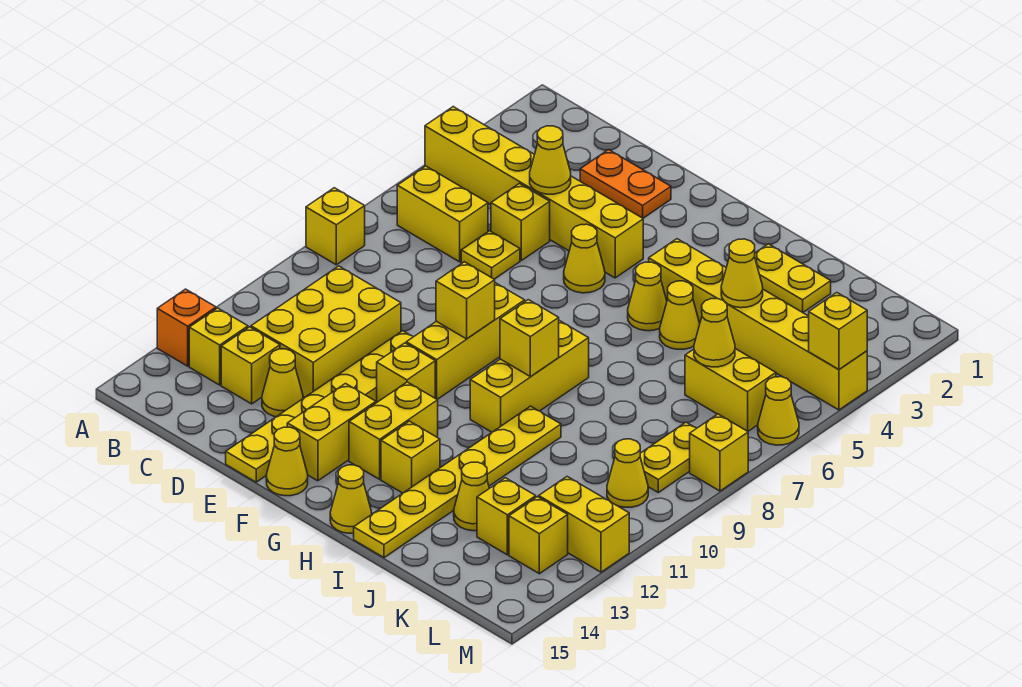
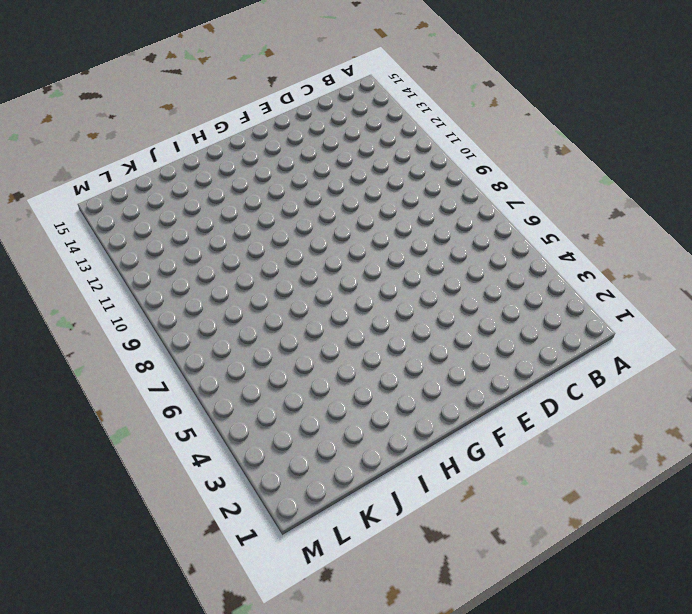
none -> yellow brick A4:F4 level 1
none -> yellow brick A8 level 1
none -> orange brick A13 level 1
none -> yellow brick B6:C6 level 1

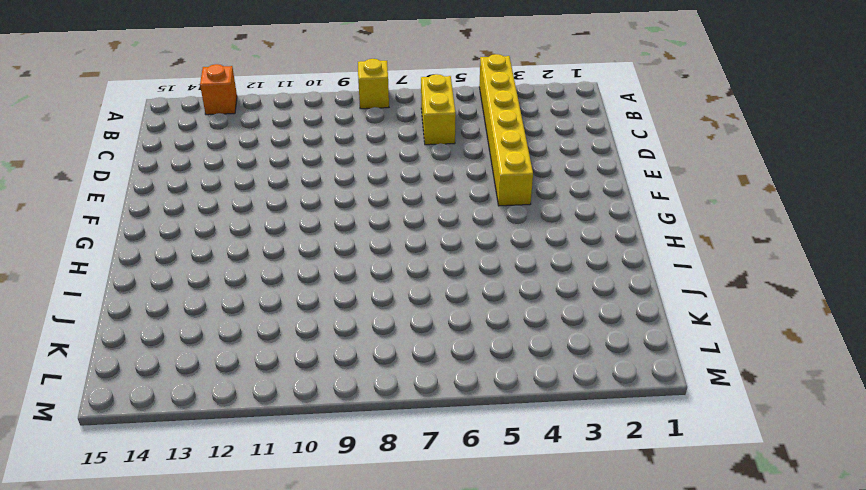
none -> yellow brick B13 level 1
none -> yellow brick C10:D12 level 1
none -> yellow brick C13 level 1
none -> orange plate D2:E2 level 1

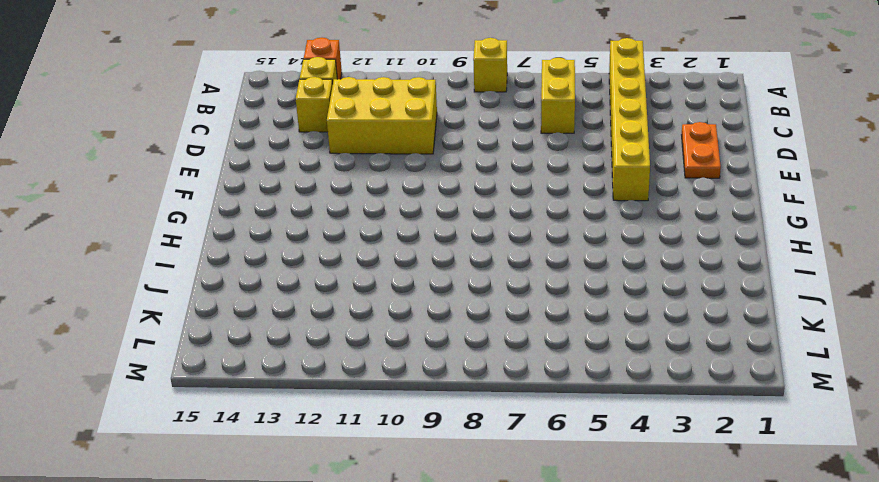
none -> yellow brick D5 level 1
none -> yellow plate D6 level 1
none -> yellow cone D13 level 1
none -> yellow plate E10:E15 level 1

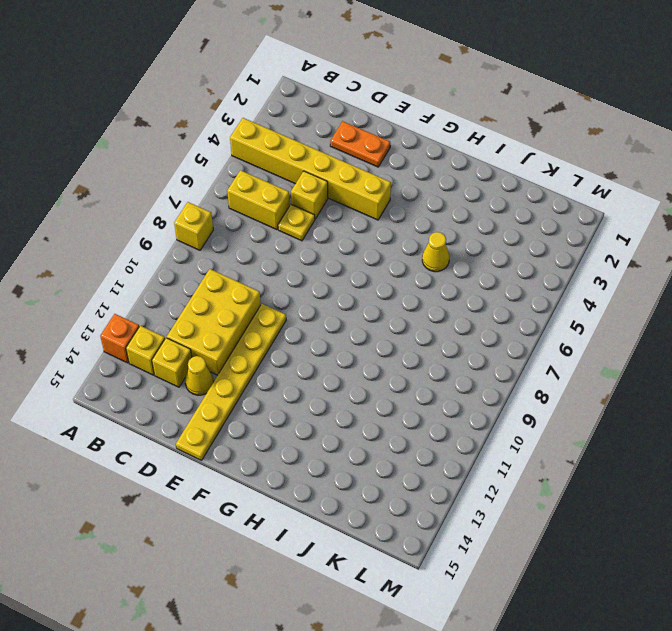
none -> yellow cone F5 level 1
none -> yellow brick F8:F10 level 1
none -> yellow brick F11 level 1
none -> yellow brick F13:F14 level 1

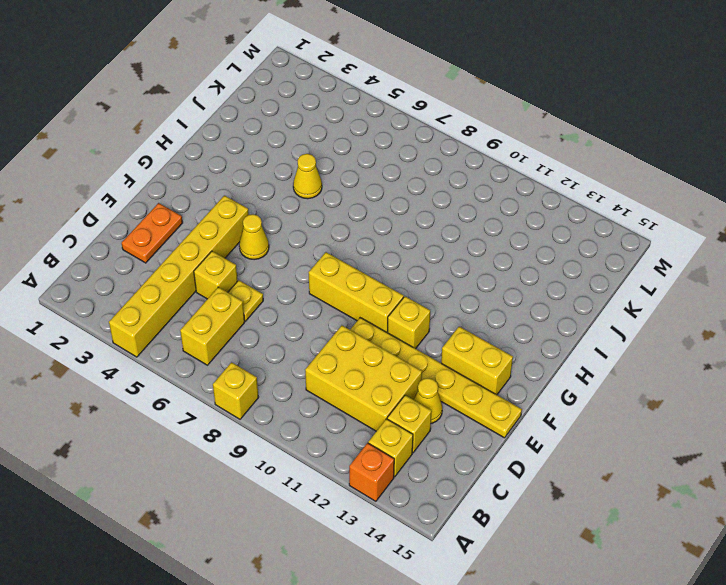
none -> yellow cone F15 level 1
none -> yellow brick G12:G13 level 1
none -> yellow brick H4:M4 level 1
none -> yellow cone H5 level 1

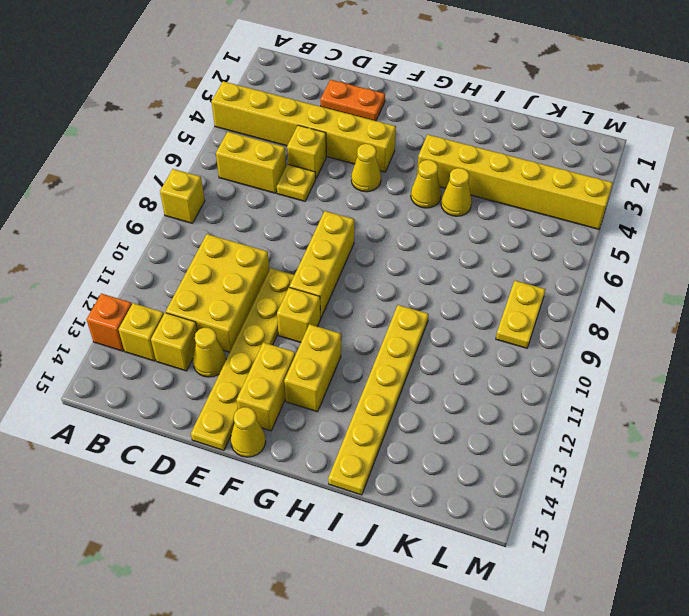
none -> yellow brick H8:H10 level 1
none -> yellow brick H13 level 1
none -> yellow cone H15 level 1
none -> yellow plate I2:J2 level 1

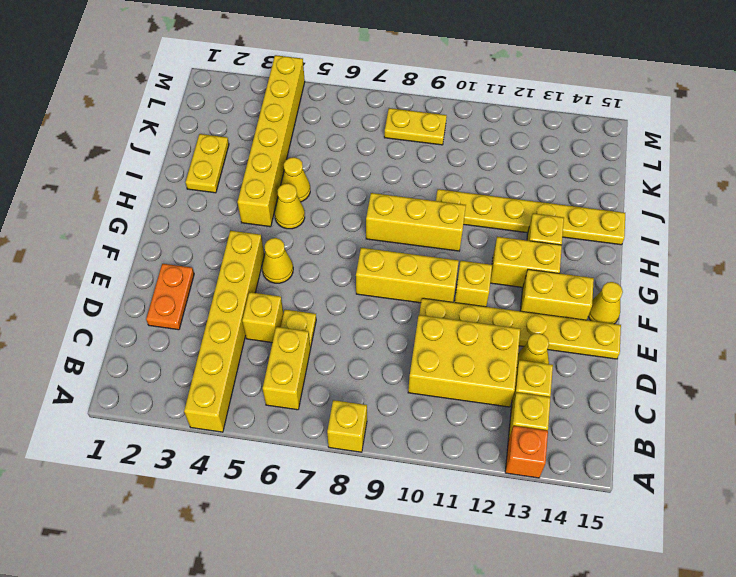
none -> yellow cone H15 level 1
none -> yellow cone J13 level 1
none -> yellow brick K6:L6 level 1
none -> yellow brick K13 level 1

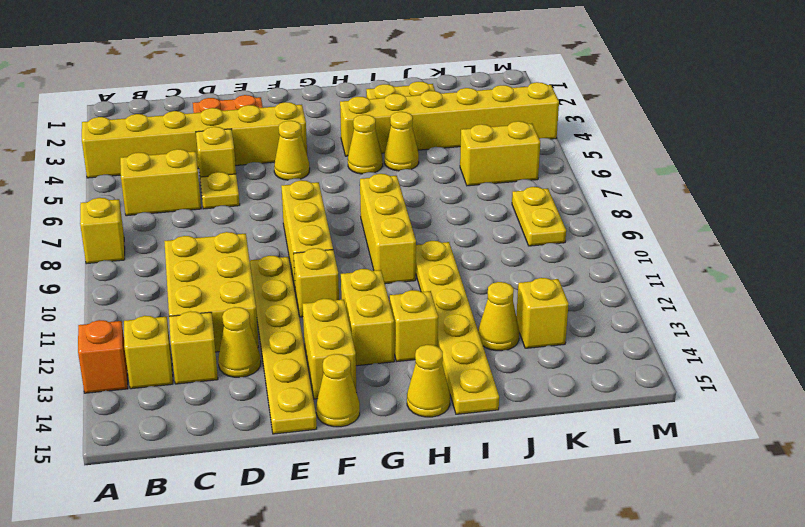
none -> yellow cone L10 level 1
none -> yellow brick L12:M12 level 1
none -> yellow brick L13 level 1
none -> yellow cone M6 level 1

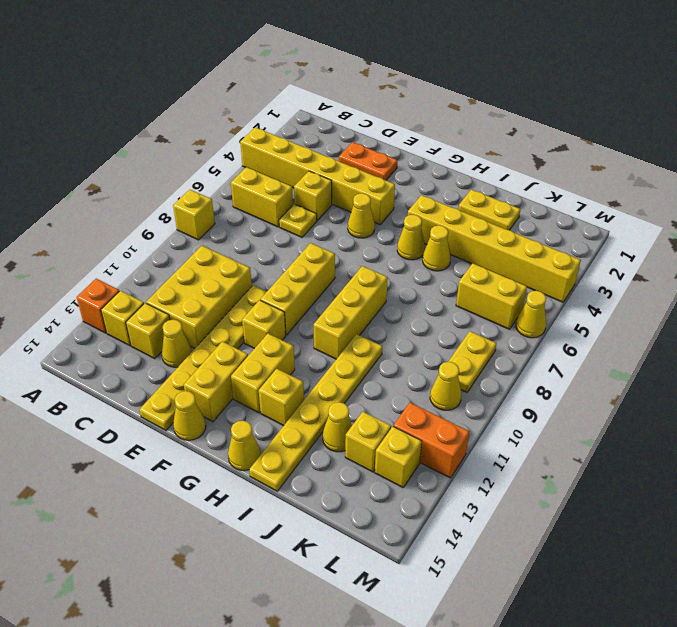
orange brick L12:M12 level 1 -> yellow brick L12:M12 level 1
none -> yellow brick M8 level 1
none -> yellow cone D4 level 2
none -> yellow brick F9 level 2
none -> yellow brick H9 level 2

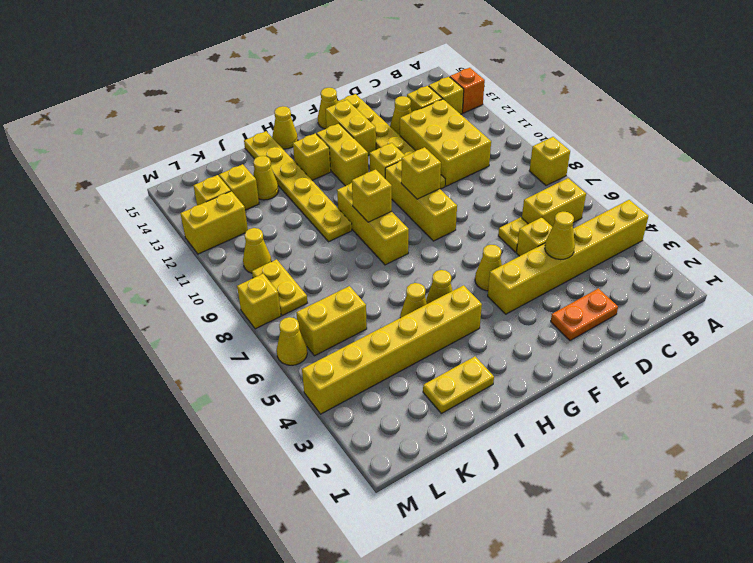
none -> yellow cone J4 level 2
none -> yellow cone K6 level 2
none -> yellow brick M4 level 2

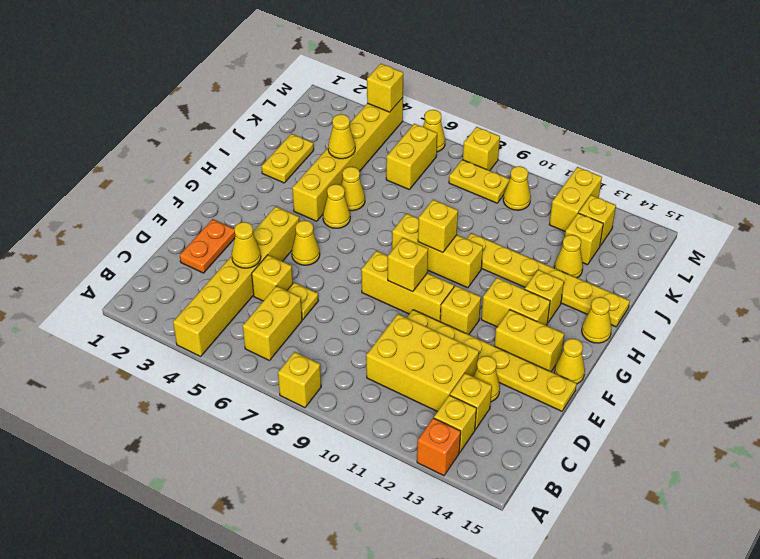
none -> yellow cone K6 level 2

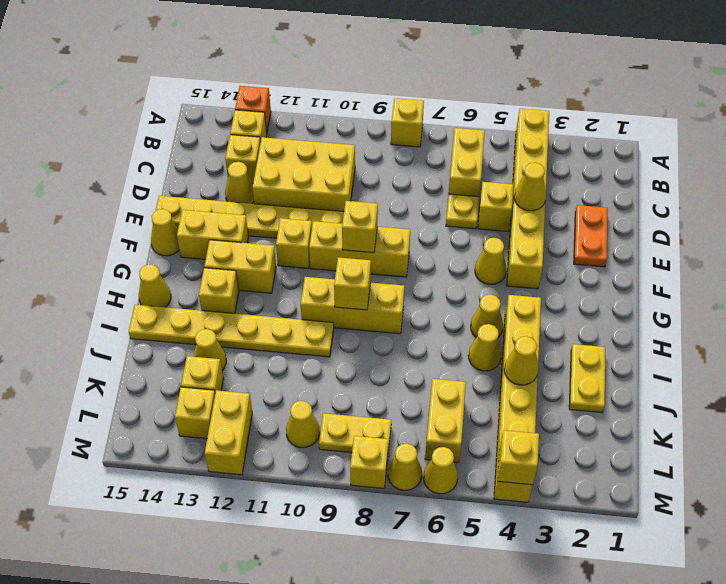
yellow cone M7 level 1 -> yellow cone K6 level 2

